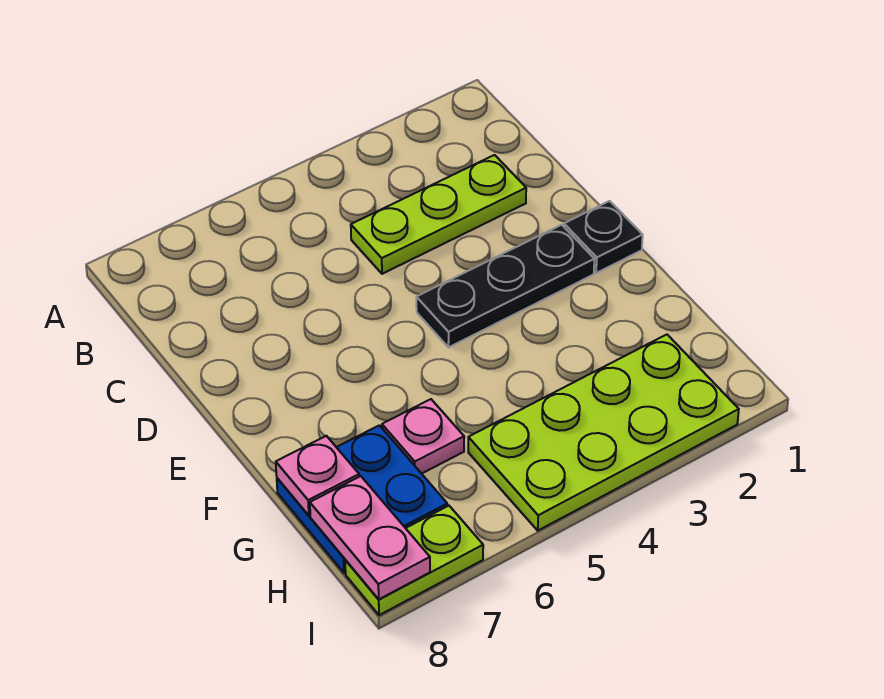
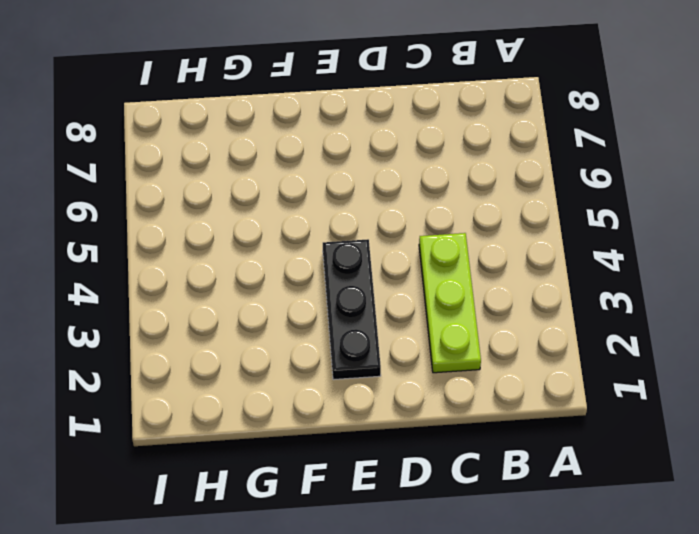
none -> black plate E1 level 1
none -> pink plate G6 level 1

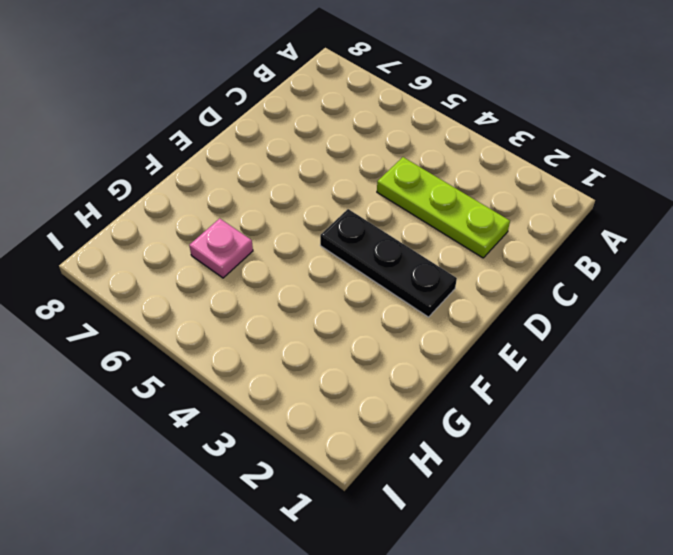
none -> black plate E1 level 1
none -> blue plate G7:H8 level 1

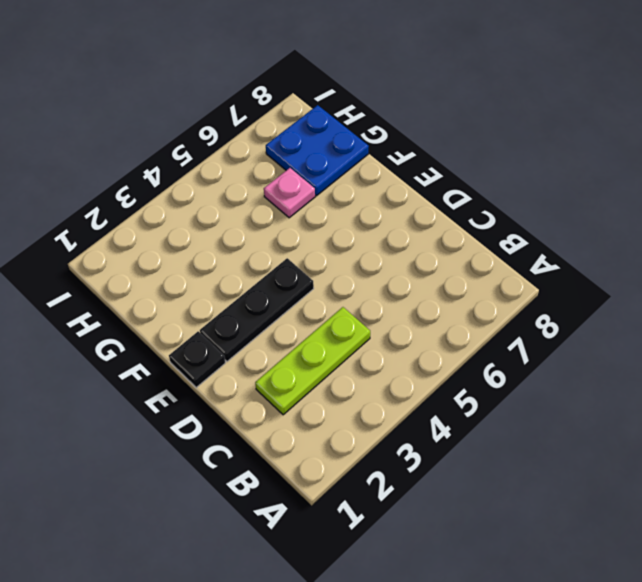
none -> lime plate H2:I5 level 1
none -> lime plate I7:I8 level 1

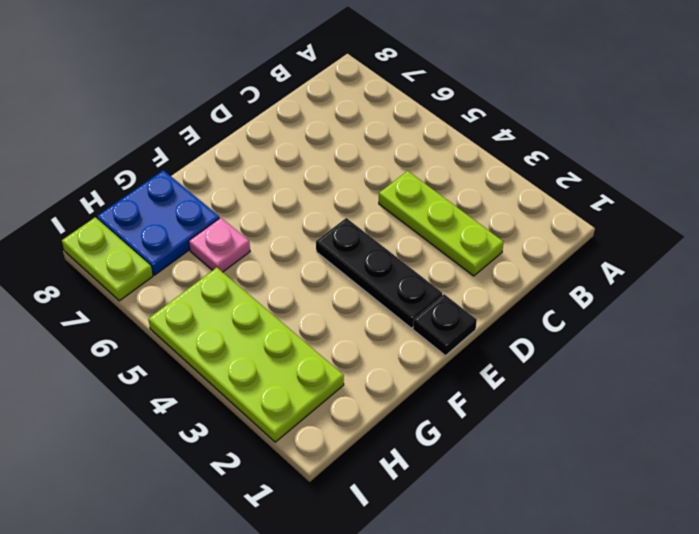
none -> pink plate G8 level 2
none -> pink plate H8:I8 level 2

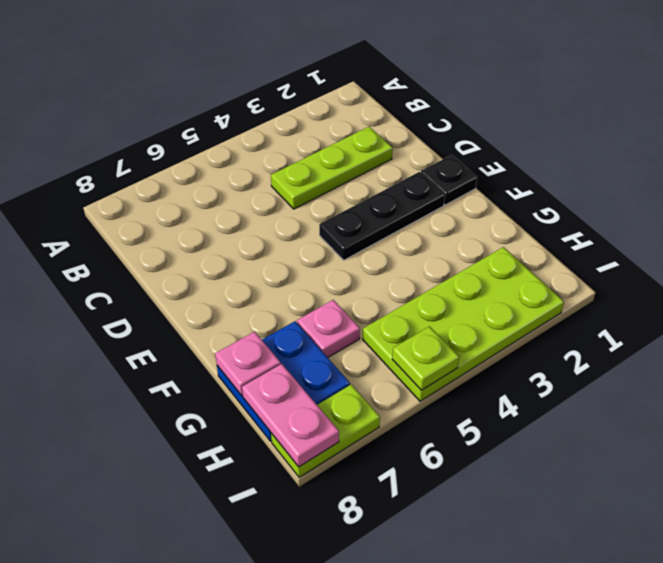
lime plate I5 level 2 -> none

